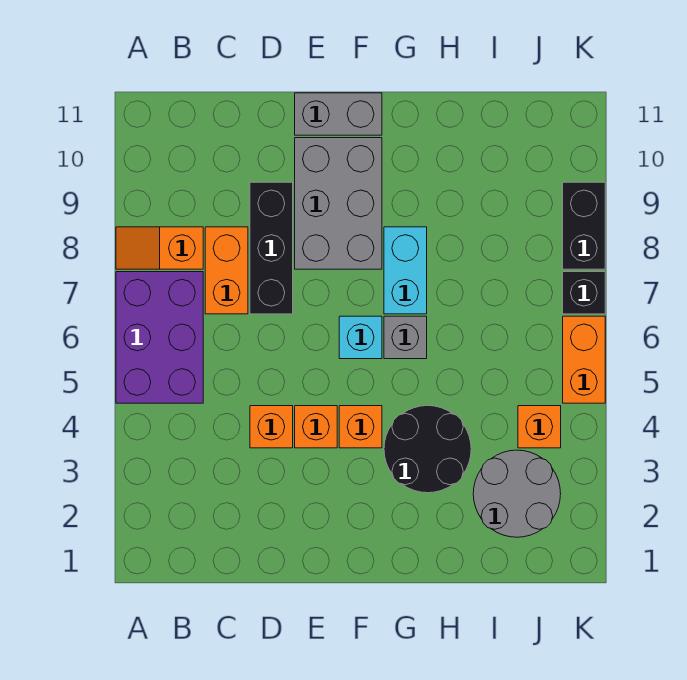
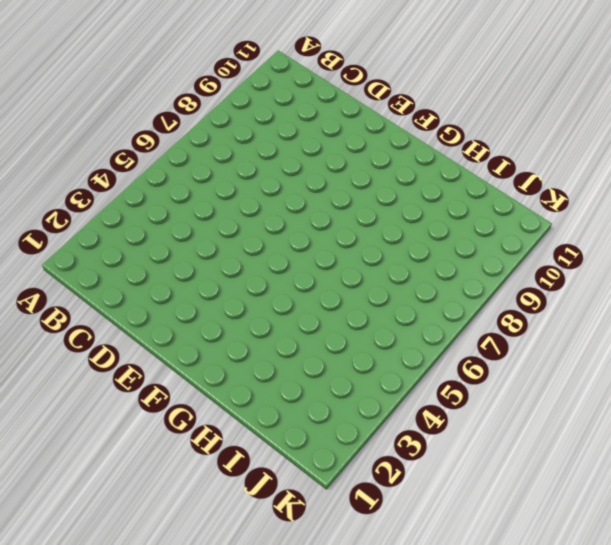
none -> purple brick A5:B7 level 1
none -> orange slope A8:B8 level 1 top B
none -> orange brick C7:C8 level 1

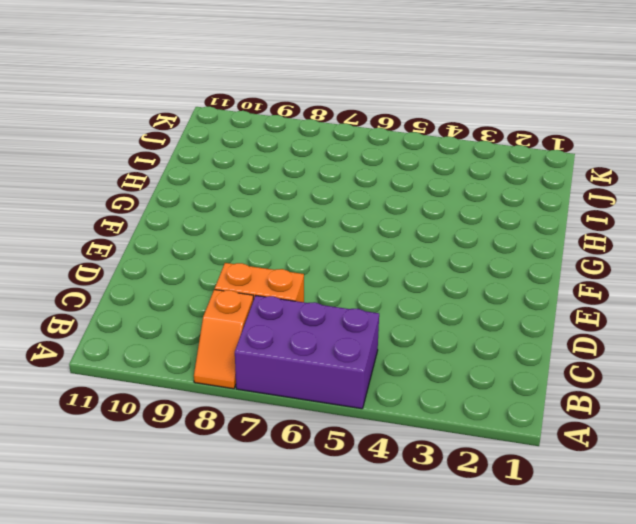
none -> orange brick D4 level 1
none -> black brick D7:D9 level 1
none -> orange brick E4 level 1

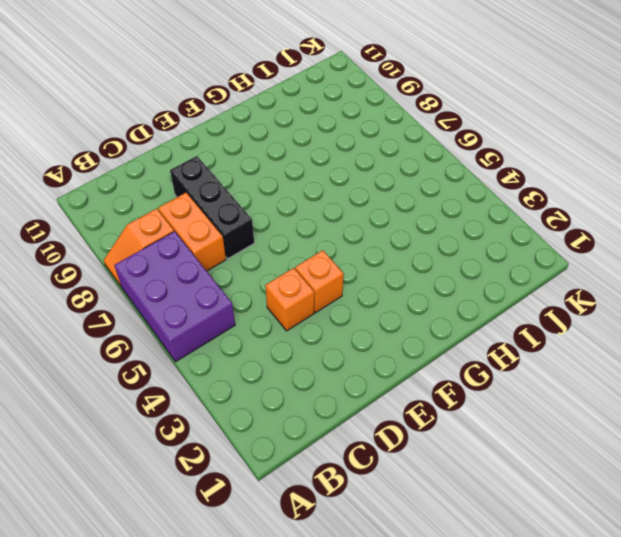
none -> grey brick E8:F10 level 1
none -> grey brick E11:F11 level 1
none -> orange brick F4 level 1

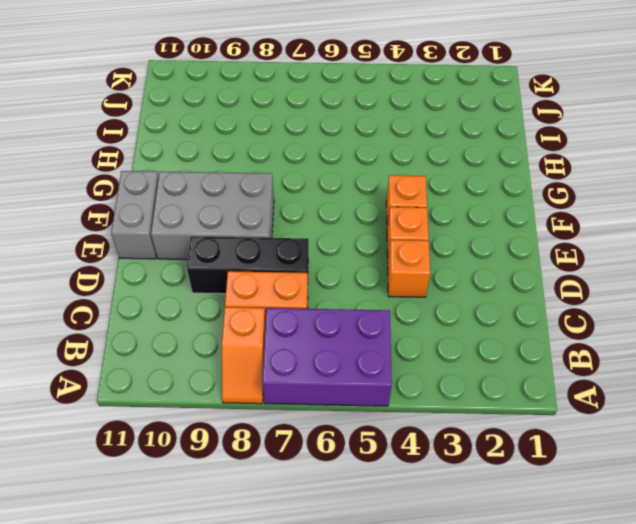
none -> cyan brick F6 level 1
none -> black round brick G3:H4 level 1
none -> grey brick G6 level 1

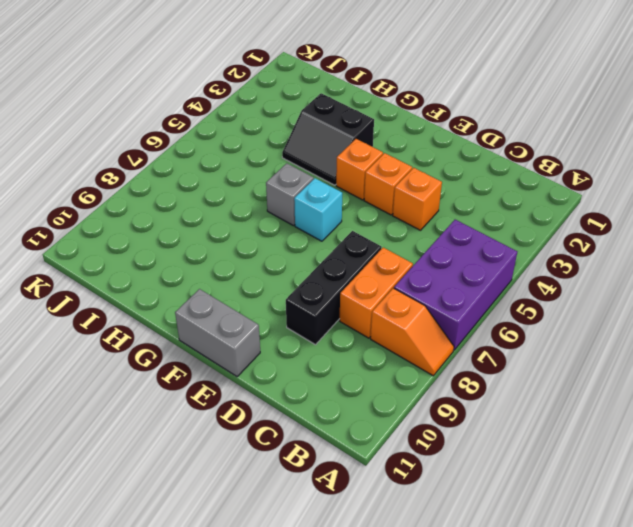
black slope G3:H4 level 1 top 3 -> black round brick G3:H4 level 1
none -> grey brick E8:F10 level 1
none -> cyan brick G7:G8 level 1
none -> grey round brick I2:J3 level 1

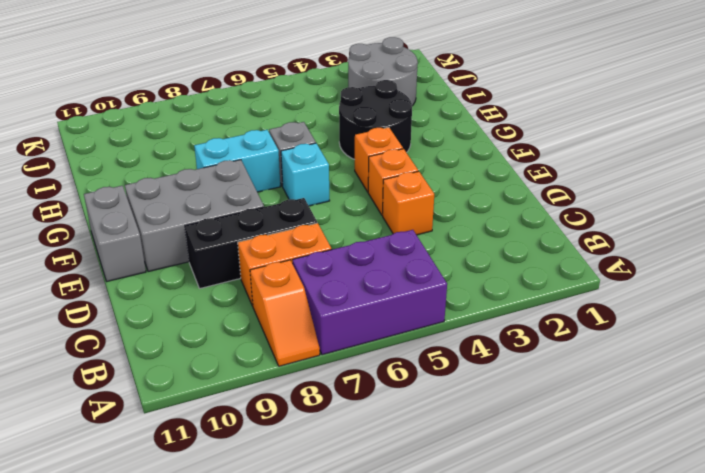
none -> orange brick J4 level 1
none -> orange brick K5:K6 level 1
none -> black brick K7 level 1

